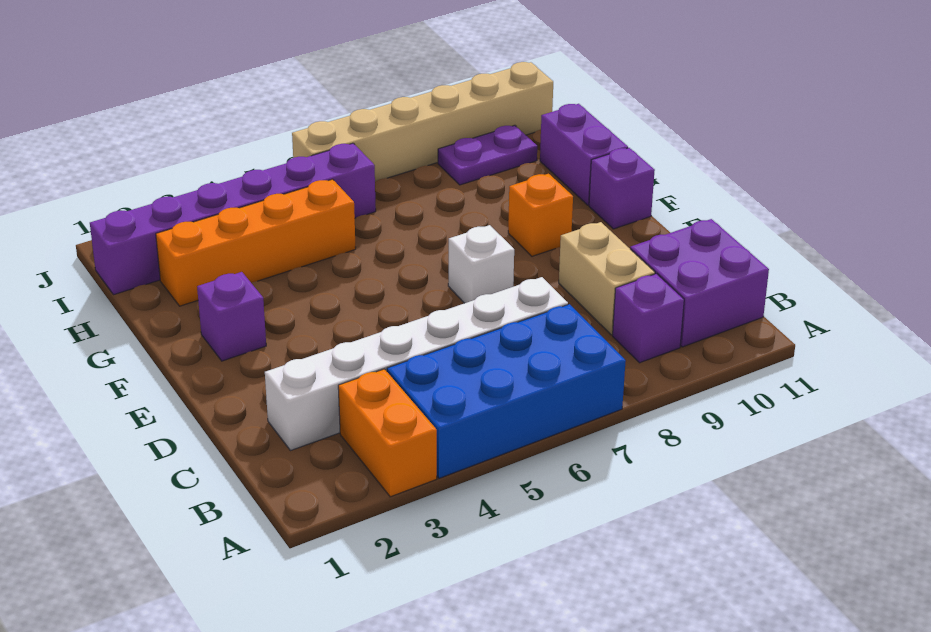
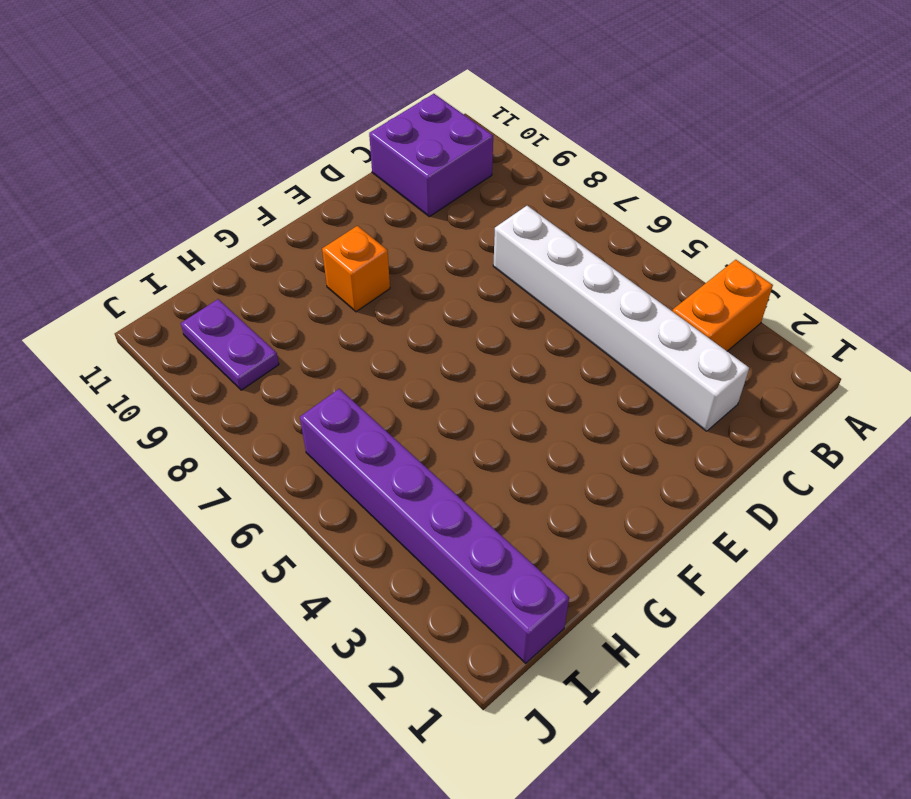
none -> blue brick A4:B7 level 1
none -> purple brick B9 level 1
none -> tan brick C9:D9 level 1

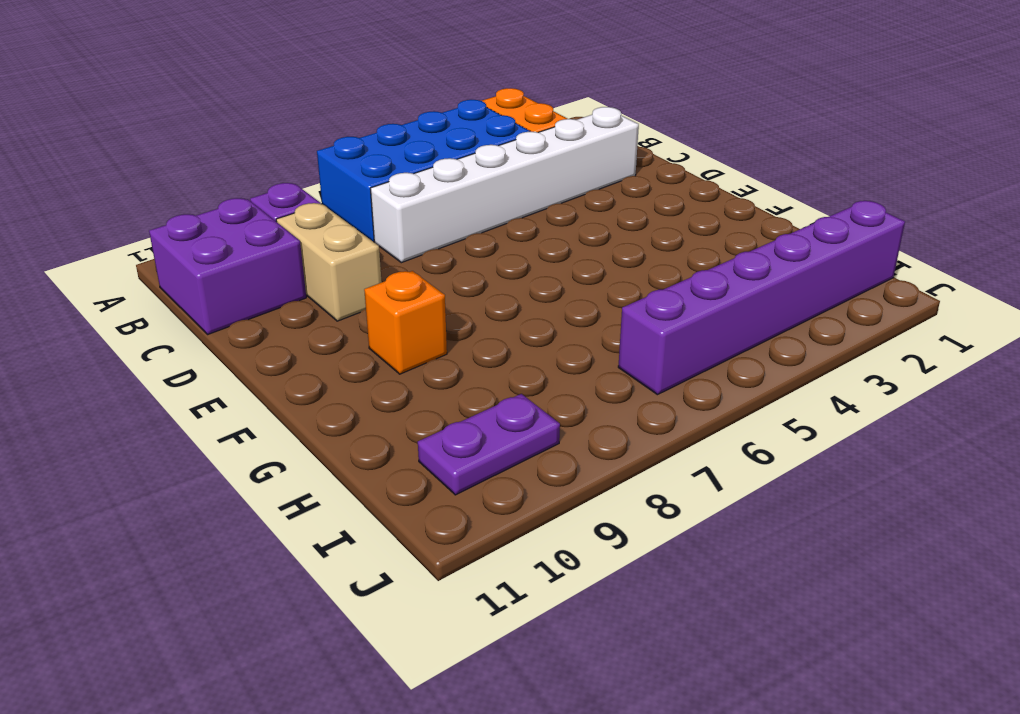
none -> white brick E7 level 1
none -> purple brick F2 level 1
none -> purple brick F11 level 1

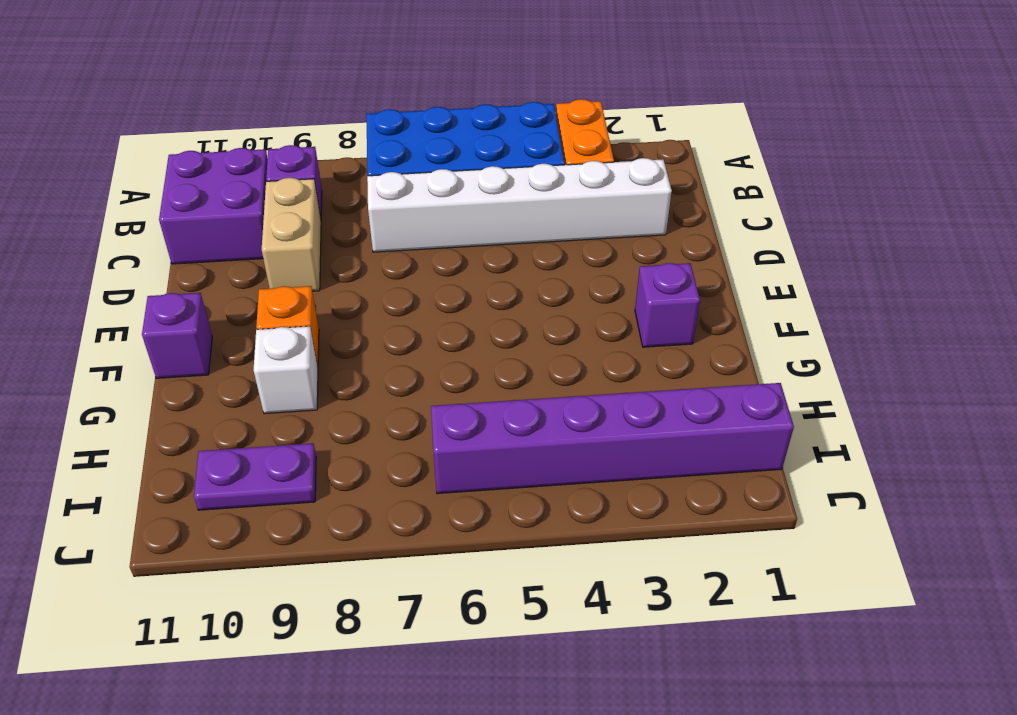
white brick G9 level 1 -> white brick E7 level 1
none -> purple brick G11:H11 level 1
none -> orange brick H2:H5 level 1
none -> tan brick J6:J11 level 1

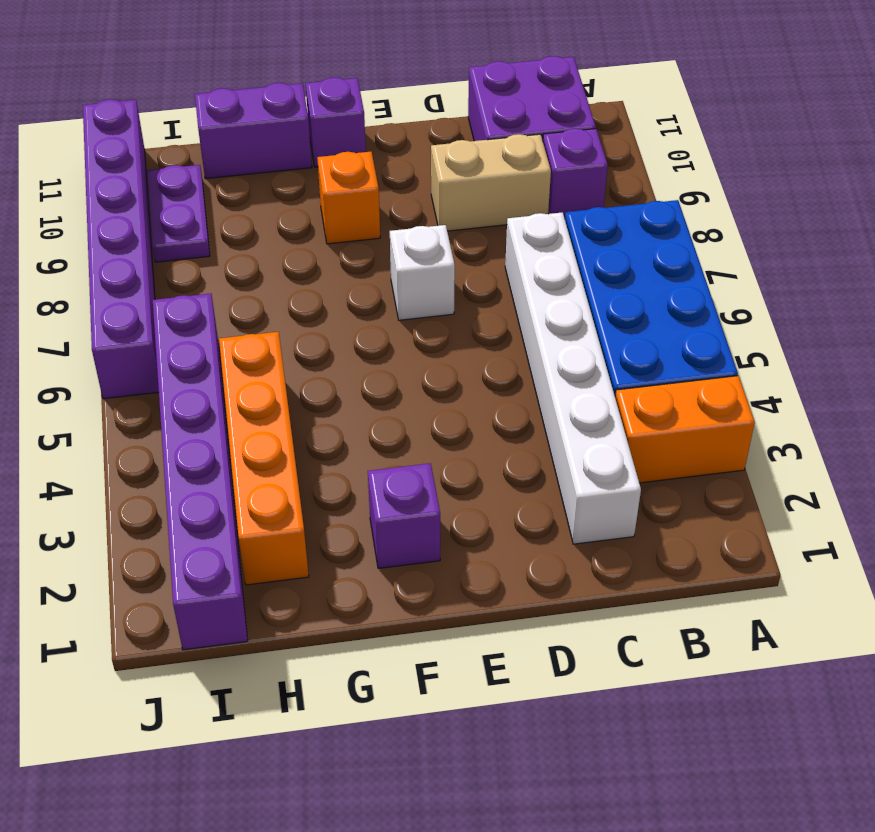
purple brick J6:J11 level 1 -> tan brick J6:J11 level 1

